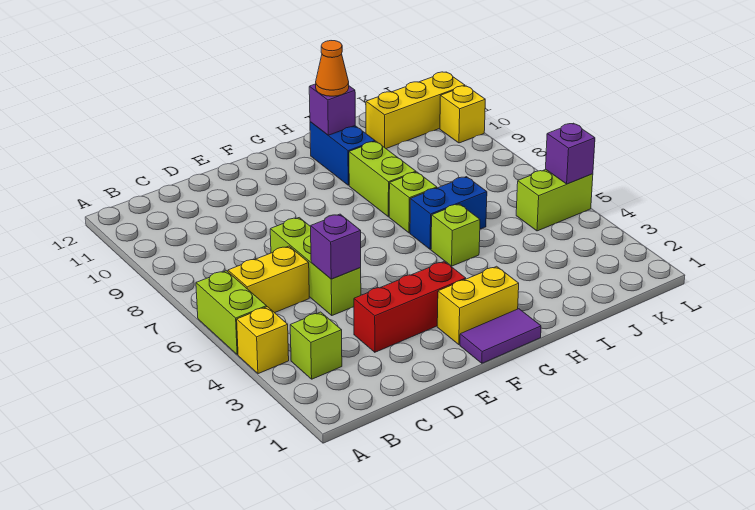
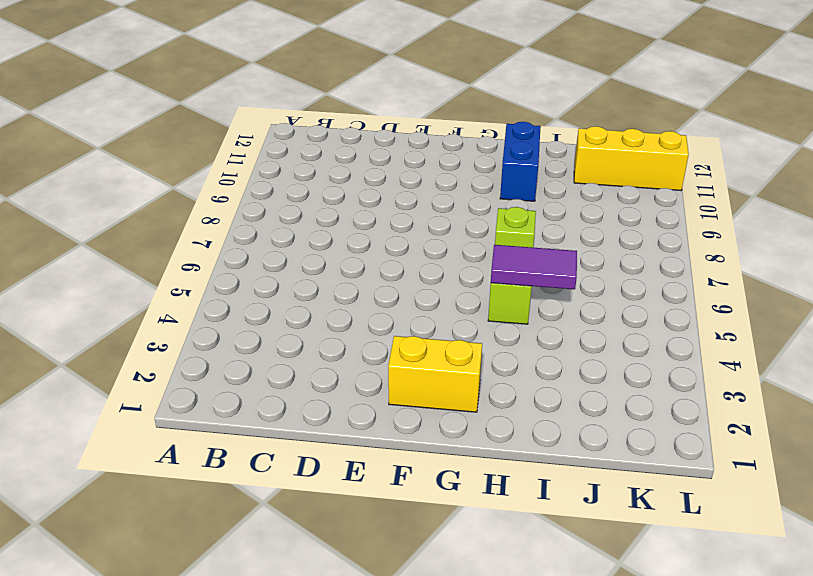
purple tile H5:I5 level 2 -> purple tile F1:G1 level 1
none -> yellow brick A4 level 1
none -> lime brick A5:A6 level 1
none -> lime brick B3 level 1

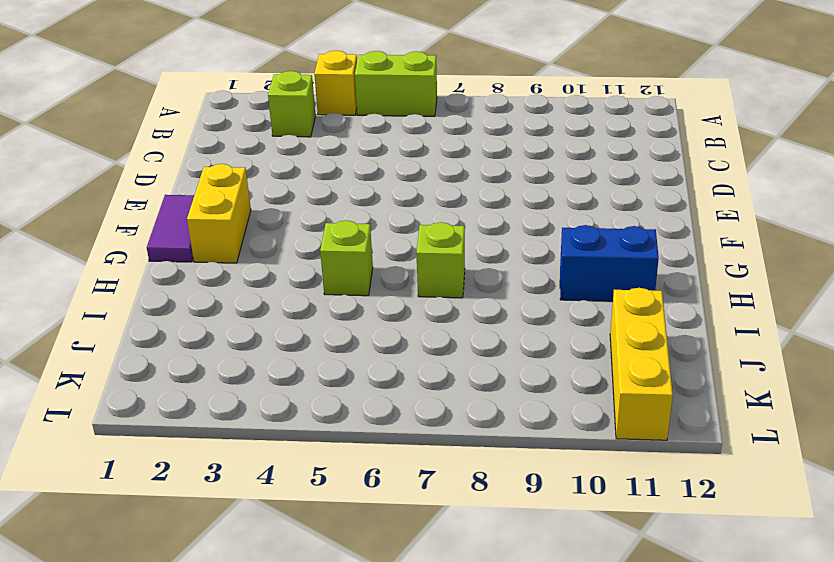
none -> yellow brick B6:C6 level 1
none -> red brick D3:F3 level 1
none -> lime brick D5:D7 level 1

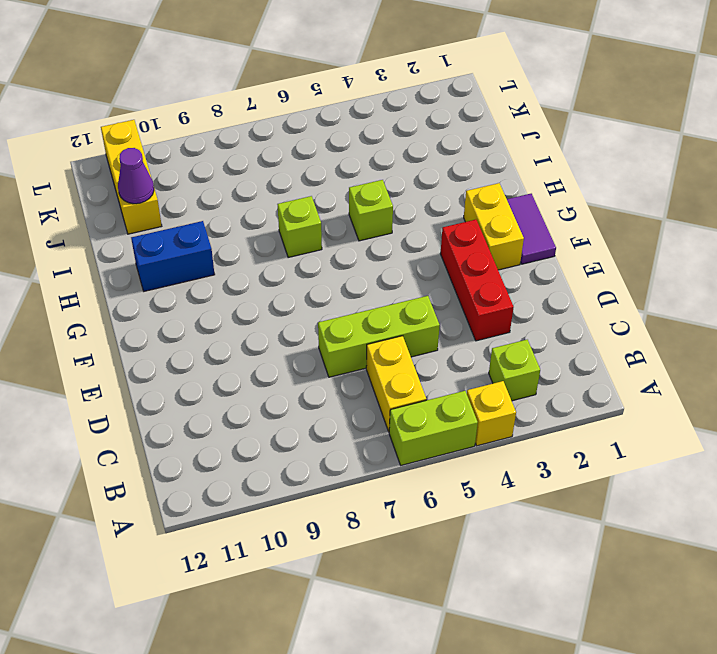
purple cone J11 level 2 -> none
none -> blue brick H6:I6 level 1
none -> lime brick H8:H9 level 1
none -> lime brick K5:L5 level 1

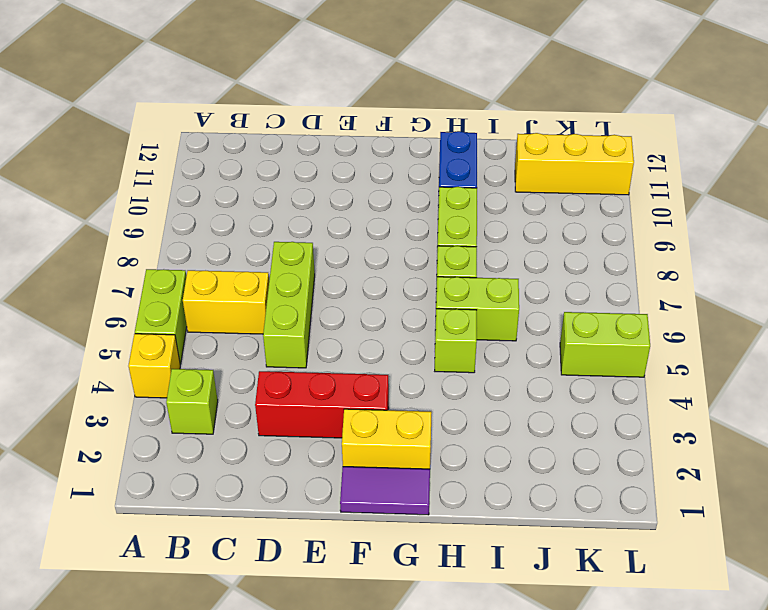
lime brick H6:I6 level 1 -> blue brick H6:I6 level 1
none -> yellow brick L10 level 1
none -> purple brick D5 level 2
none -> purple brick H11 level 2

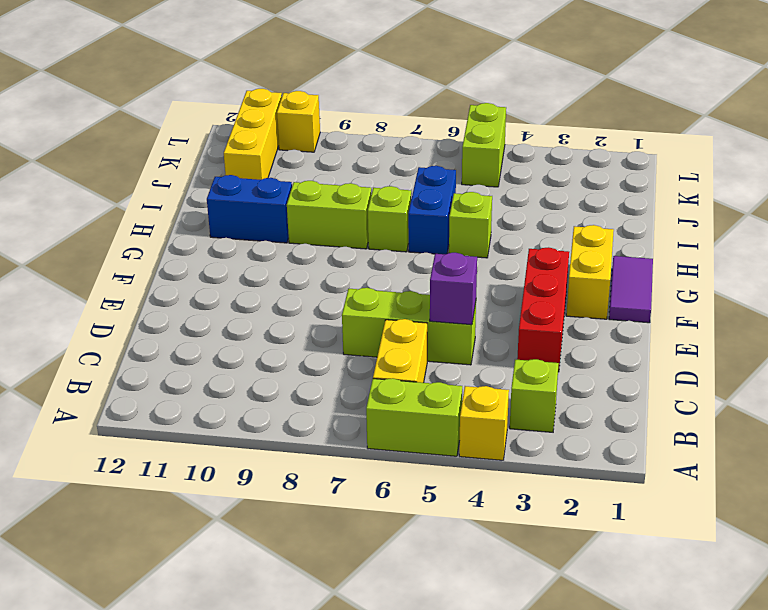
none -> purple brick H11 level 2
none -> purple brick L5 level 2
none -> orange cone H11 level 3

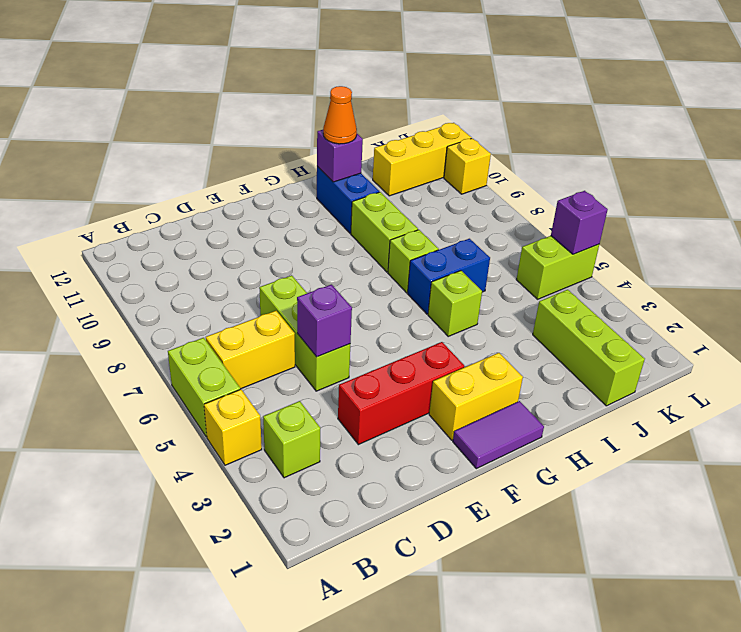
lime brick J1:J3 level 1 -> none

